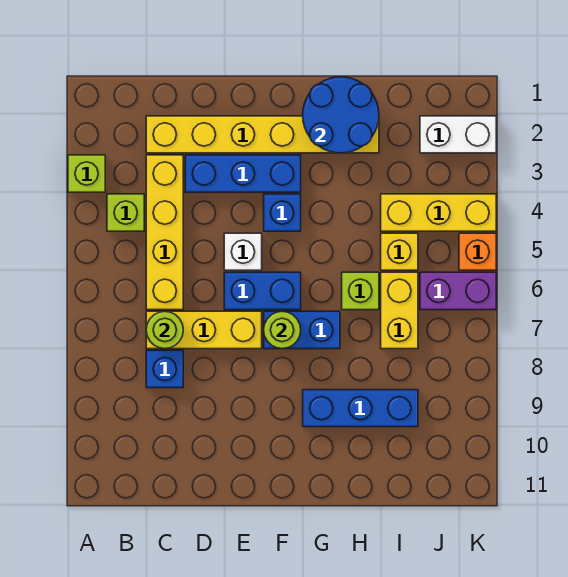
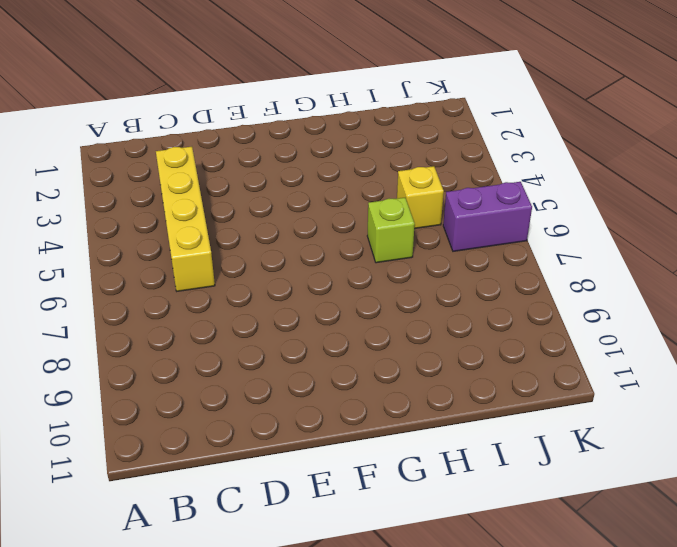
none -> lime brick A3 level 1
none -> lime brick B4 level 1
none -> yellow brick C2:H2 level 1

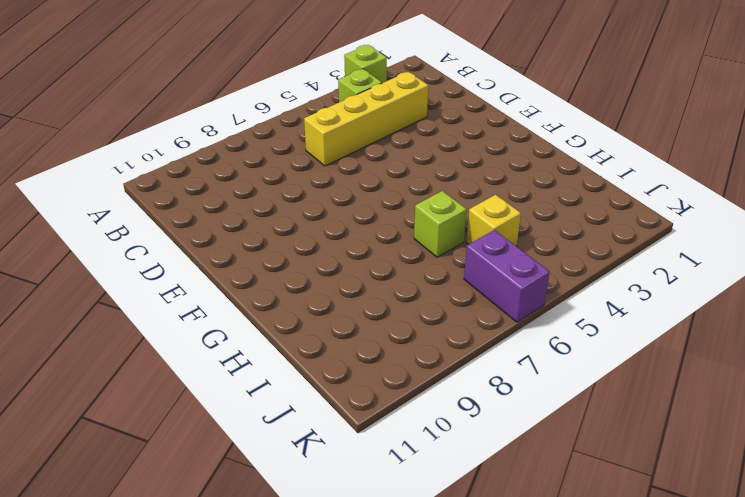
none -> yellow brick C2:H2 level 1
none -> yellow brick C7:E7 level 1
none -> blue brick C8 level 1

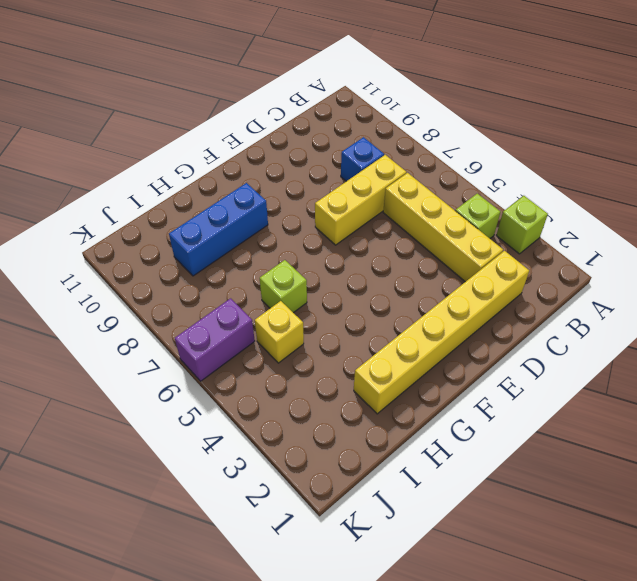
none -> blue brick D3:F3 level 1
none -> white brick E5 level 1
none -> blue brick E6:F6 level 1

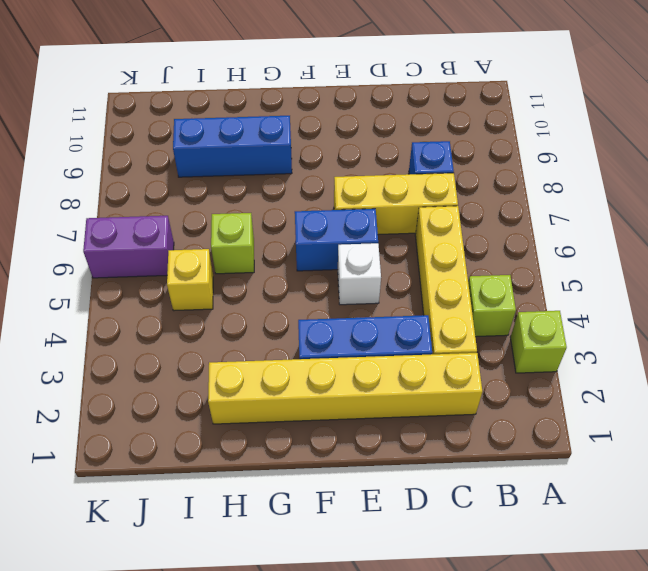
none -> blue brick F4 level 1
none -> blue brick F7:G7 level 1
none -> yellow brick I4:K4 level 1

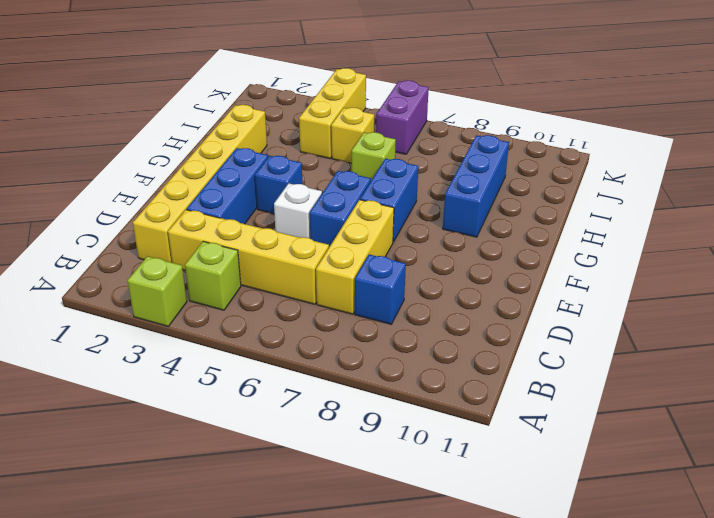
none -> yellow brick I6:I7 level 1
none -> white brick J2:K2 level 1
none -> orange brick K5 level 1

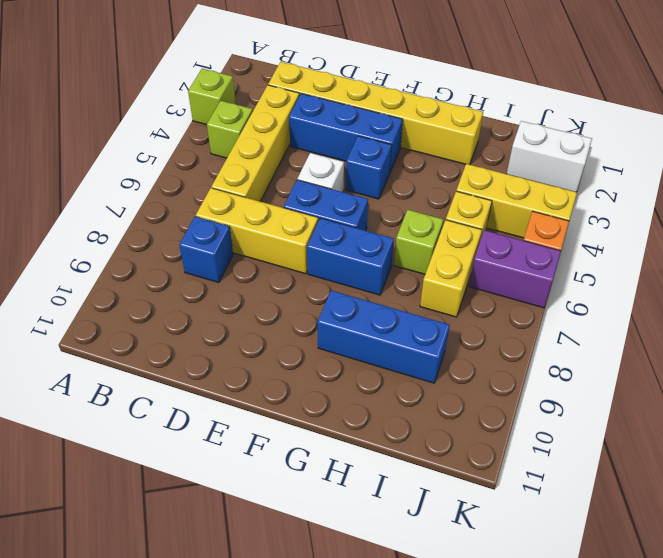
none -> lime round brick C7 level 2
none -> lime round brick F7 level 2
none -> blue round brick G1:H2 level 2

